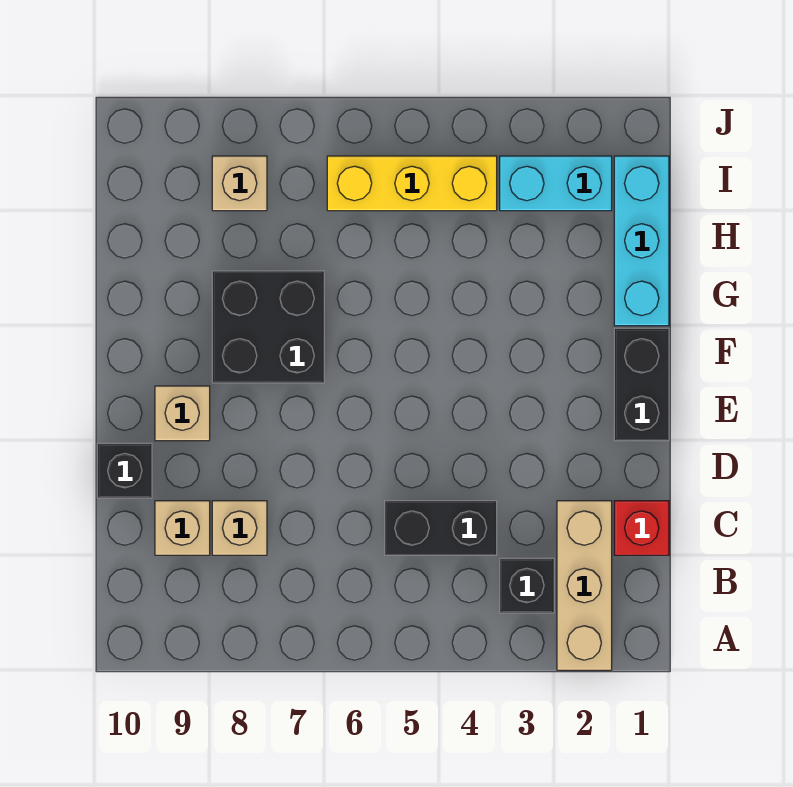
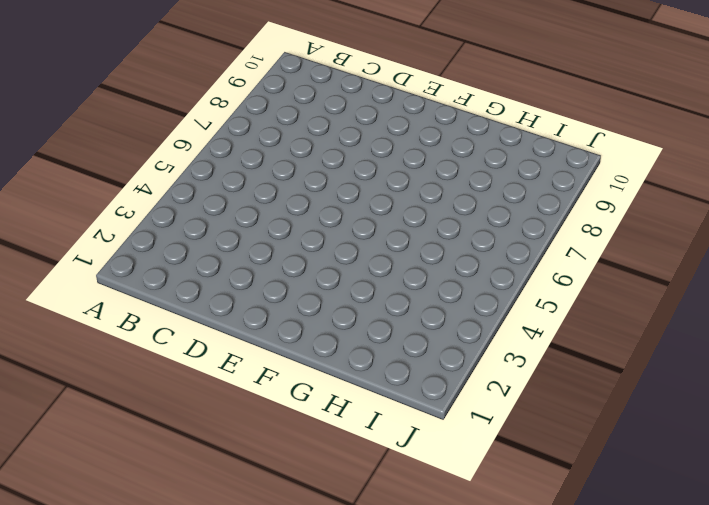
none -> tan brick A2:C2 level 1
none -> black brick B3 level 1
none -> red brick C1 level 1

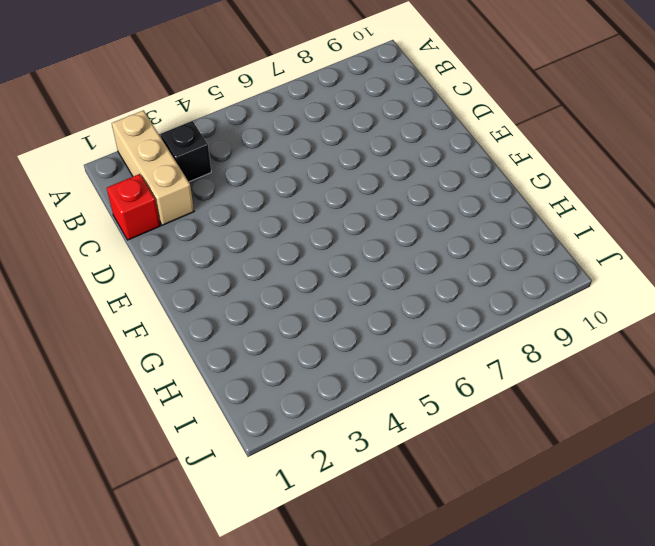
none -> black brick C4:C5 level 1
none -> tan brick C8 level 1
none -> tan brick C9 level 1

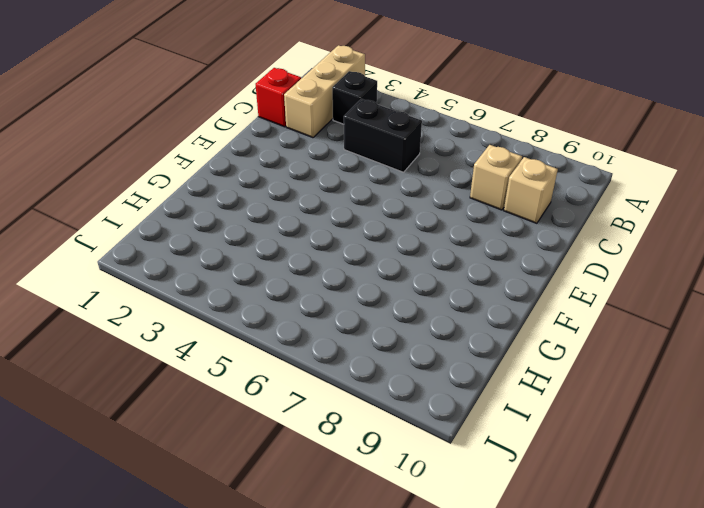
none -> black brick D10 level 1
none -> black brick E1:F1 level 1
none -> tan brick E9 level 1

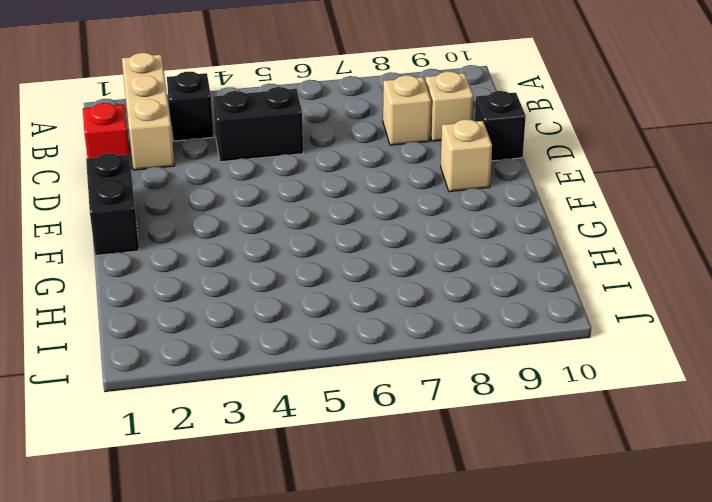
none -> black brick F7:G8 level 1
none -> cyan brick G1:I1 level 1
none -> cyan brick I2:I3 level 1

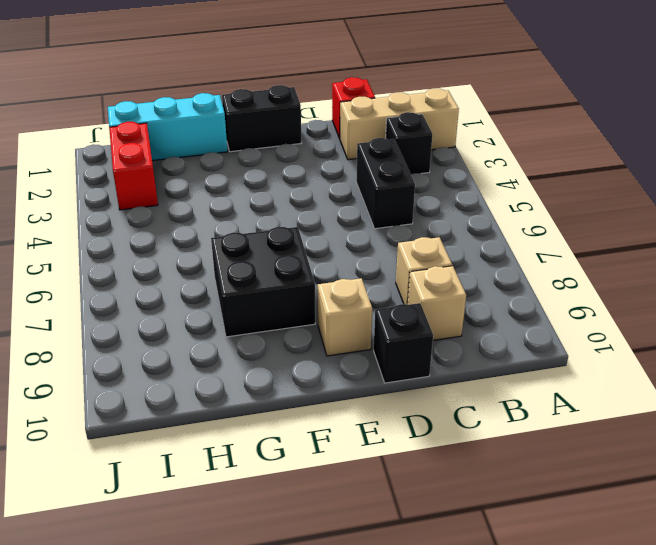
red brick I2:I3 level 1 -> cyan brick I2:I3 level 1
none -> yellow brick I4:I6 level 1
none -> tan brick I8 level 1

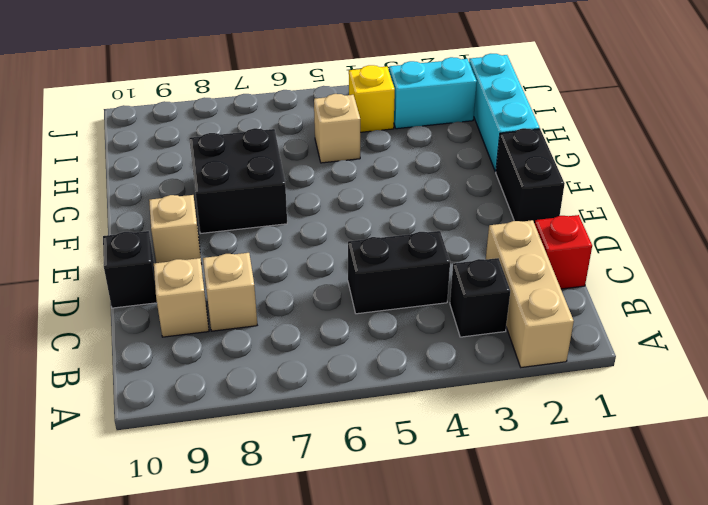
tan brick H5 level 1 -> tan brick I8 level 1
yellow brick I4 level 1 -> yellow brick I4:I6 level 1

